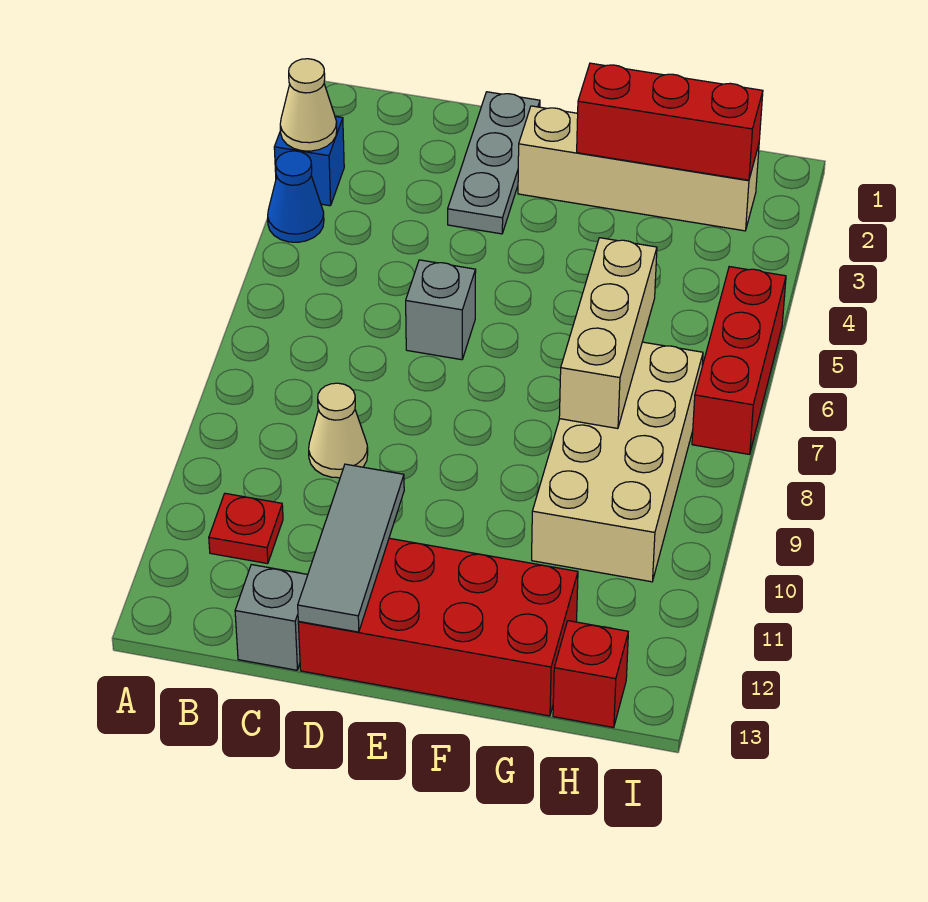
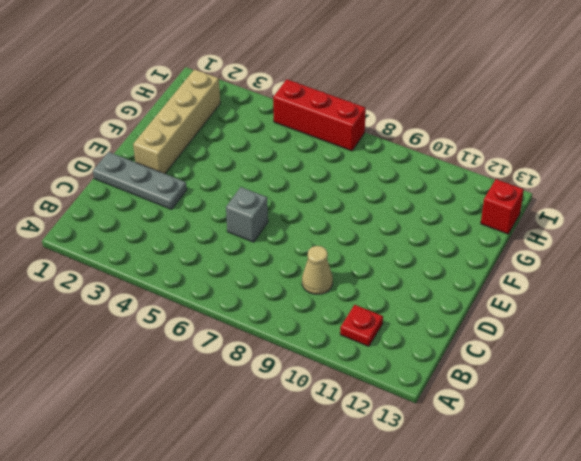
none -> blue brick A3 level 1
none -> blue cone A4 level 1
none -> grey brick C13 level 1

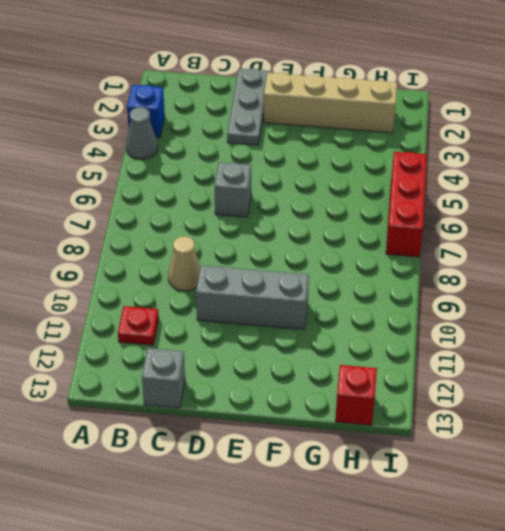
grey cone A4 level 1 -> blue cone A4 level 1
grey brick D10:F10 level 1 -> none
none -> red brick D12:G13 level 1
none -> tan brick G7:H10 level 1
none -> tan cone A3 level 2

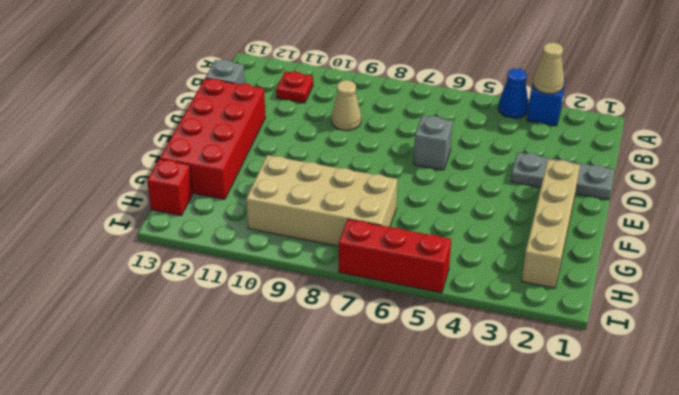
none -> grey tile D11:D13 level 2
none -> red brick F2:H2 level 2
none -> tan brick G6:G8 level 2

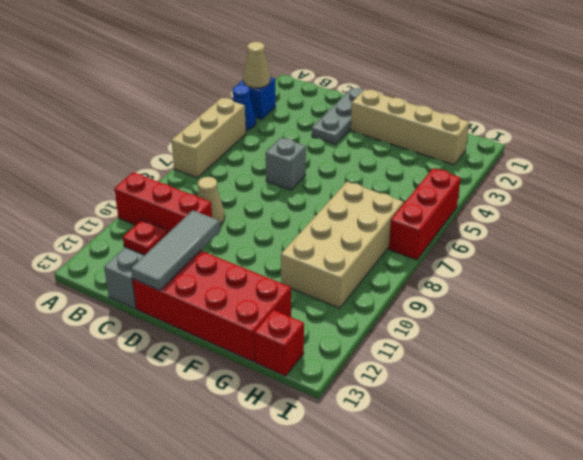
tan brick A5:A7 level 1 -> tan brick G6:G8 level 2
red brick A10:C10 level 1 -> red brick F2:H2 level 2

